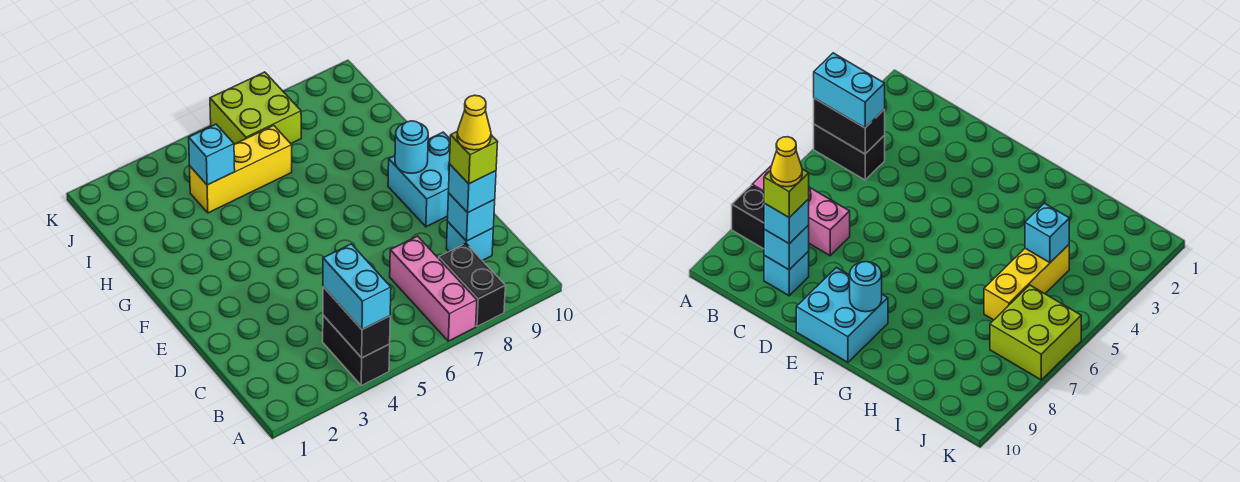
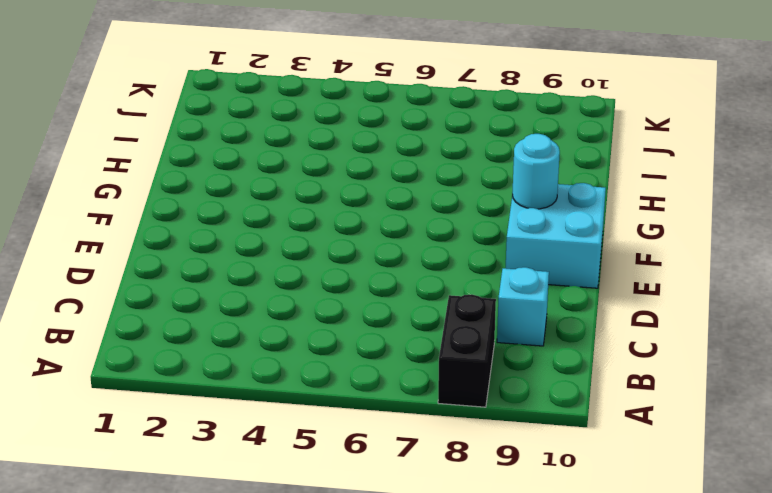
none -> black brick A4:B4 level 1
none -> pink brick A7:C7 level 1
none -> yellow brick I4:I6 level 1

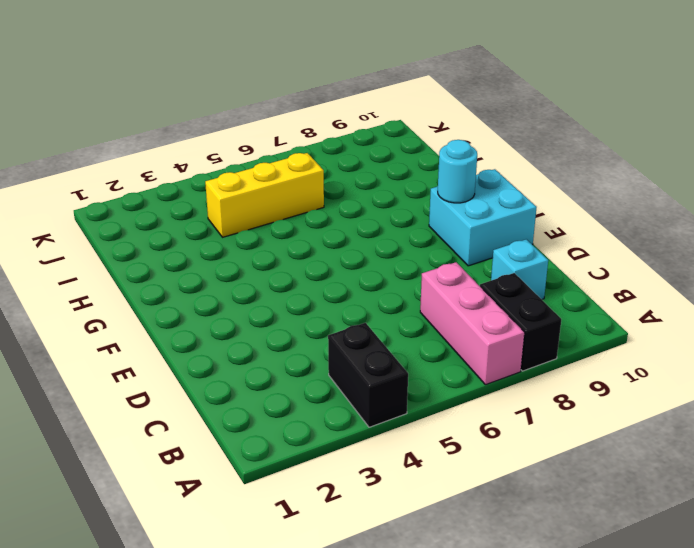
none -> lime brick J6:K7 level 1
none -> black brick A4:B4 level 2
none -> cyan brick C9 level 2

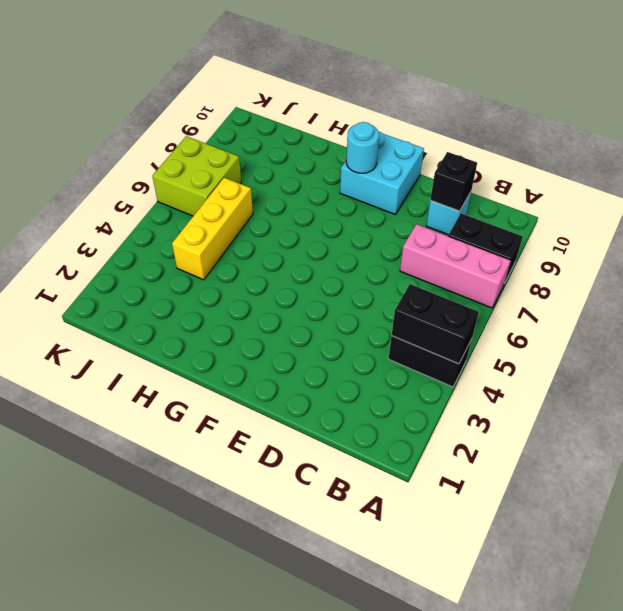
black brick C9 level 2 -> cyan brick C9 level 2
none -> cyan brick I4 level 2
none -> cyan brick A4:B4 level 3
none -> cyan brick C9 level 3

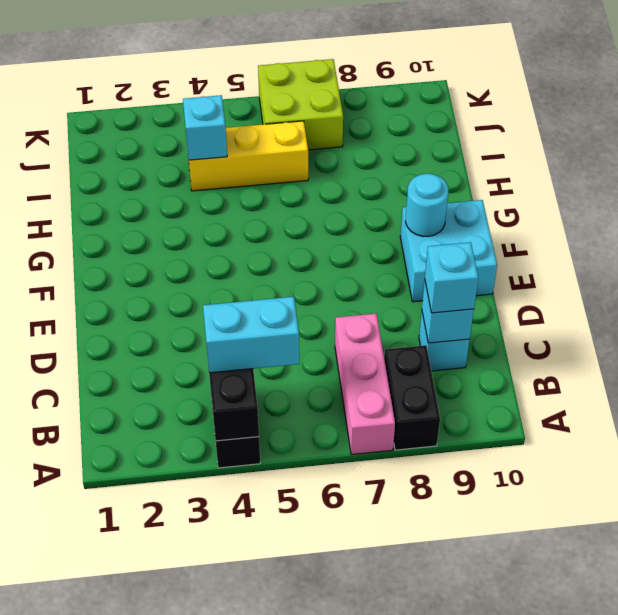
cyan brick B4:B5 level 3 -> cyan brick A4:B4 level 3
none -> lime brick C9 level 4
none -> yellow cone C9 level 5

